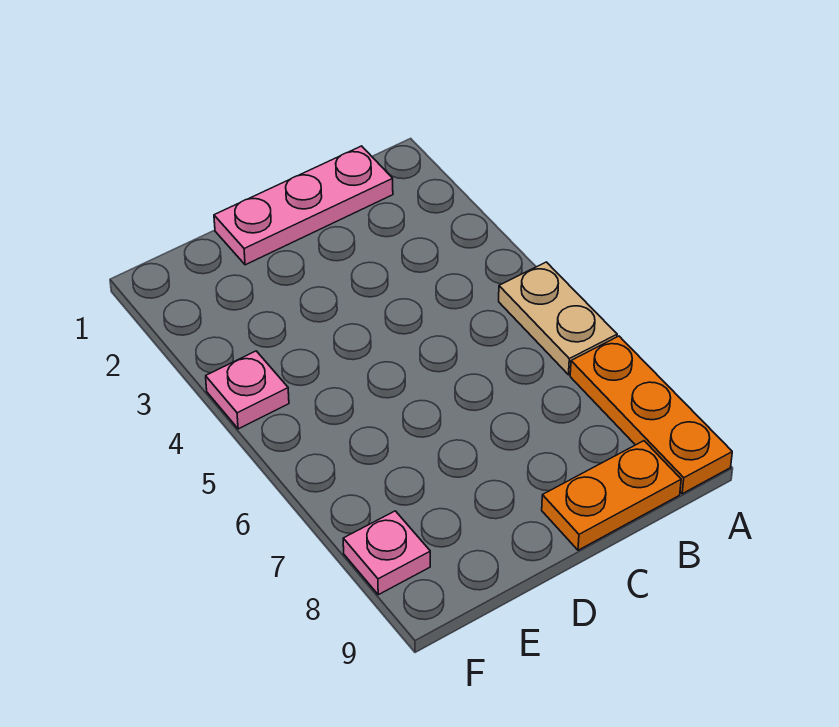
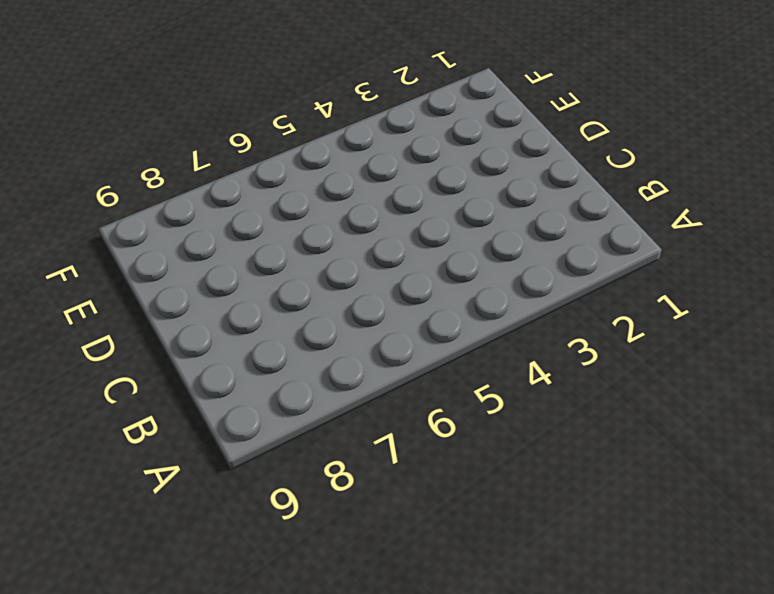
none -> tan plate A5:A6 level 1
none -> orange plate A7:A9 level 1

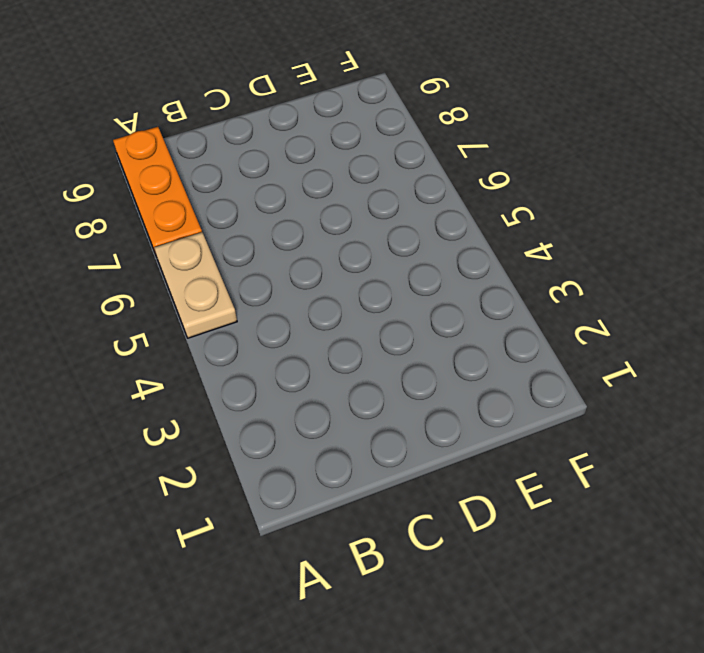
none -> pink plate B1:D1 level 1
none -> orange plate B9:C9 level 1

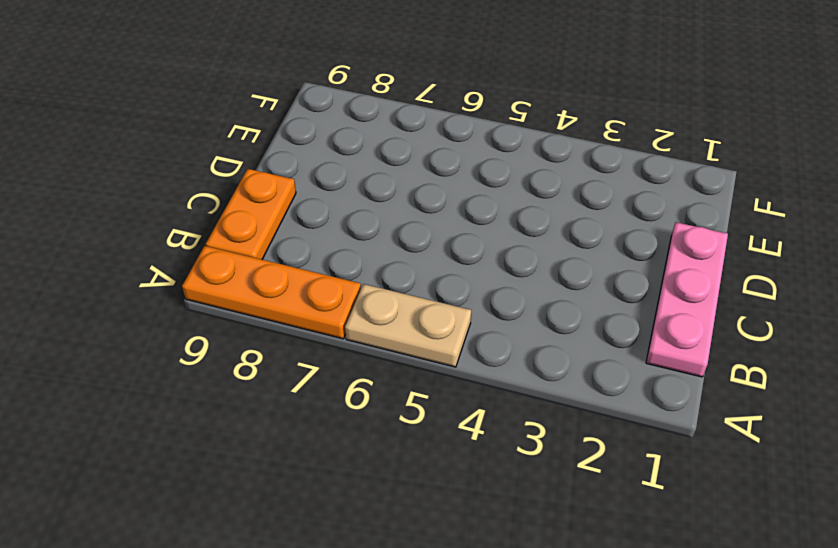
none -> pink plate F4 level 1
none -> pink plate F8 level 1

